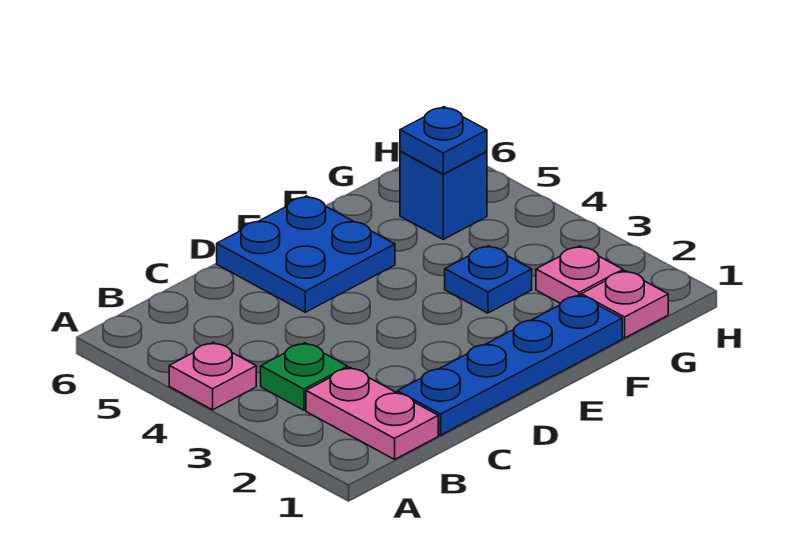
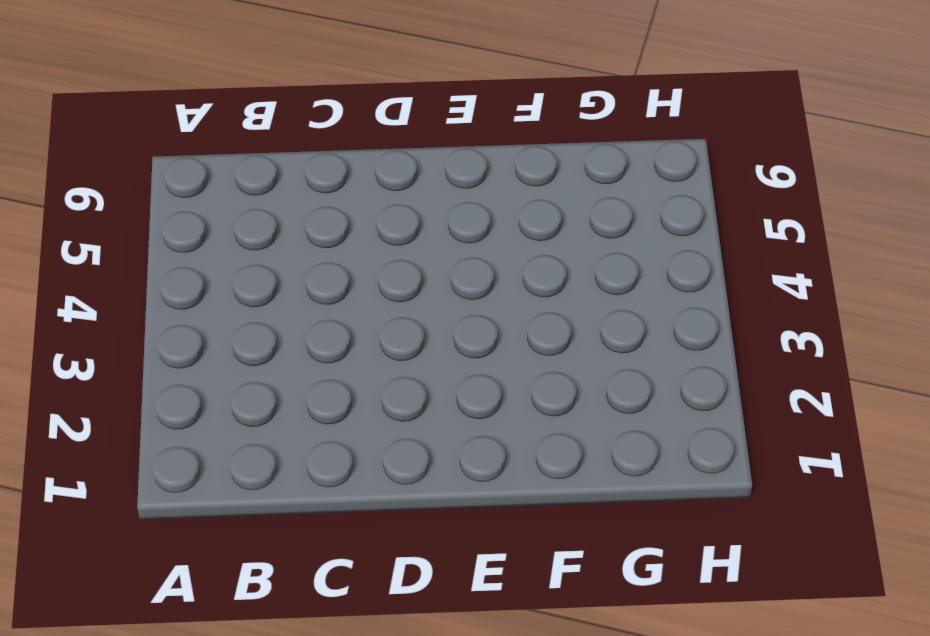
none -> pink plate A4 level 1
none -> pink plate B1:B2 level 1

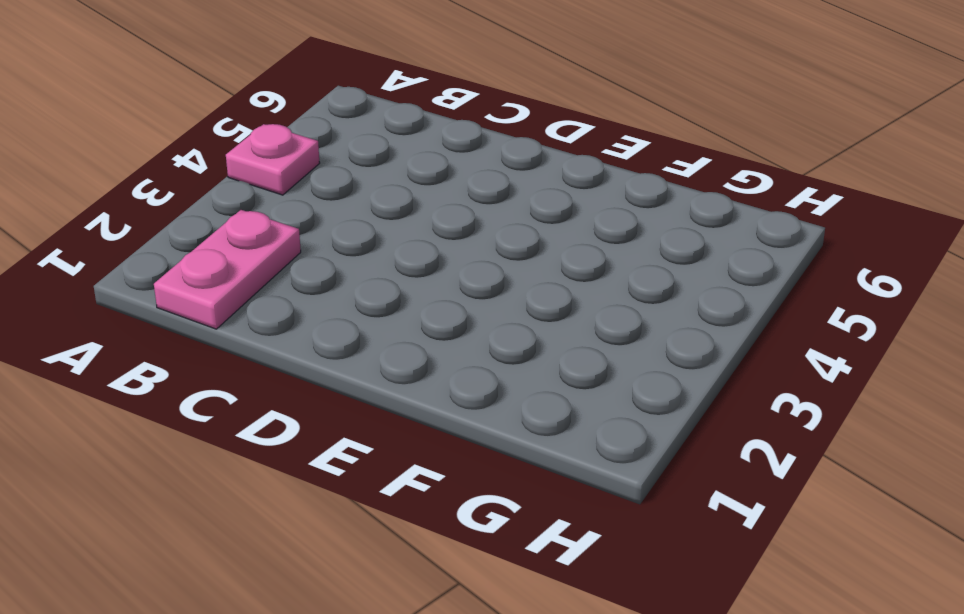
none -> green plate B3 level 1
none -> blue plate C1:F1 level 1

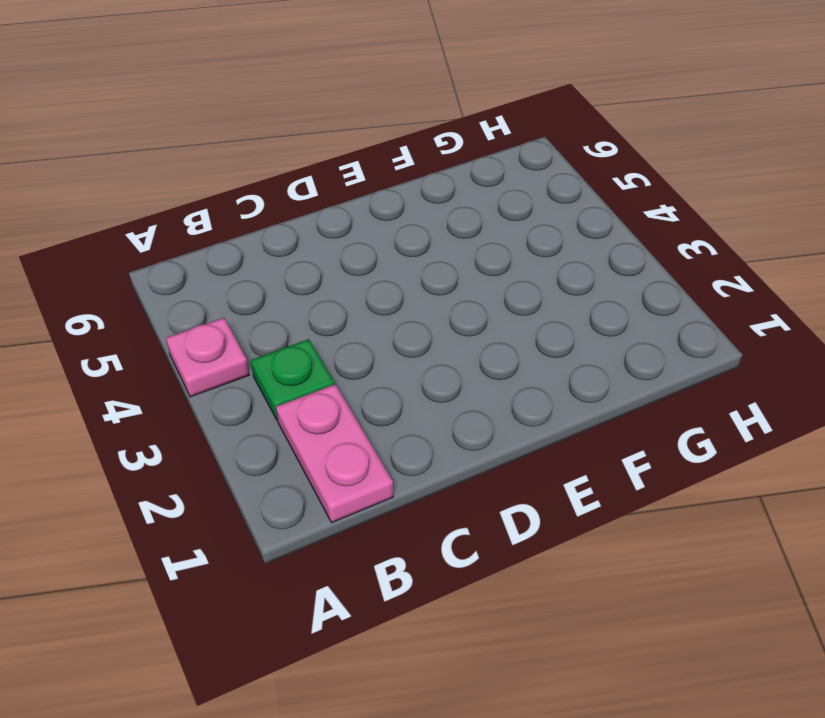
none -> blue plate C1:F1 level 1
none -> blue plate D5:E6 level 1

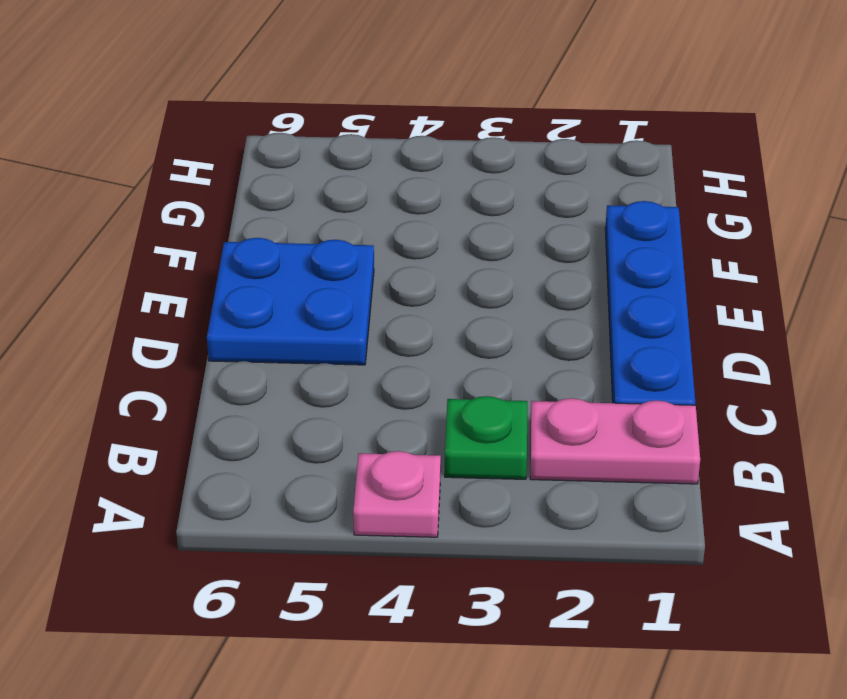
none -> blue plate F3 level 1
none -> pink plate G1 level 1

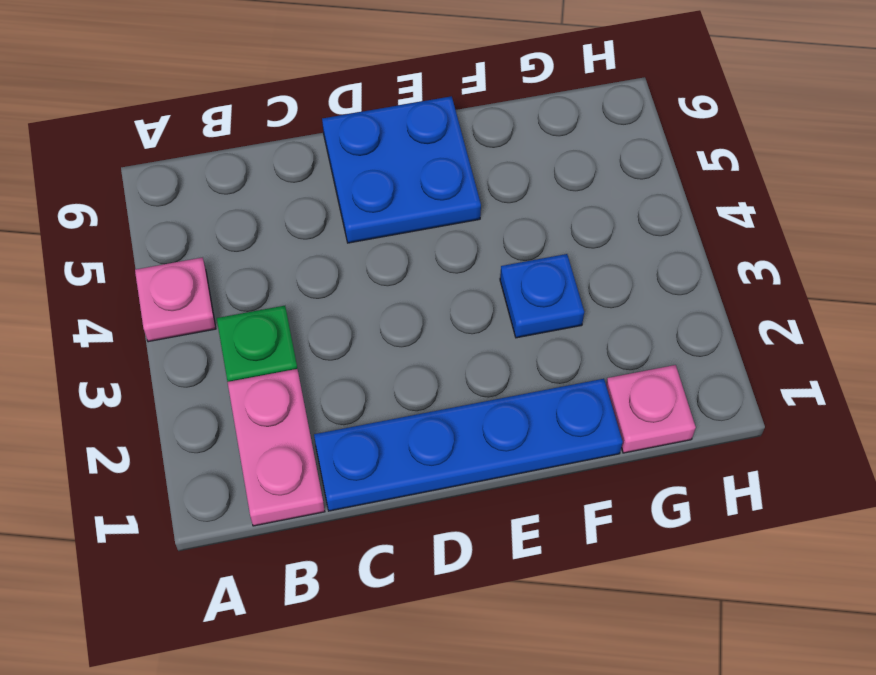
none -> pink plate G2 level 1
none -> blue brick G5 level 1

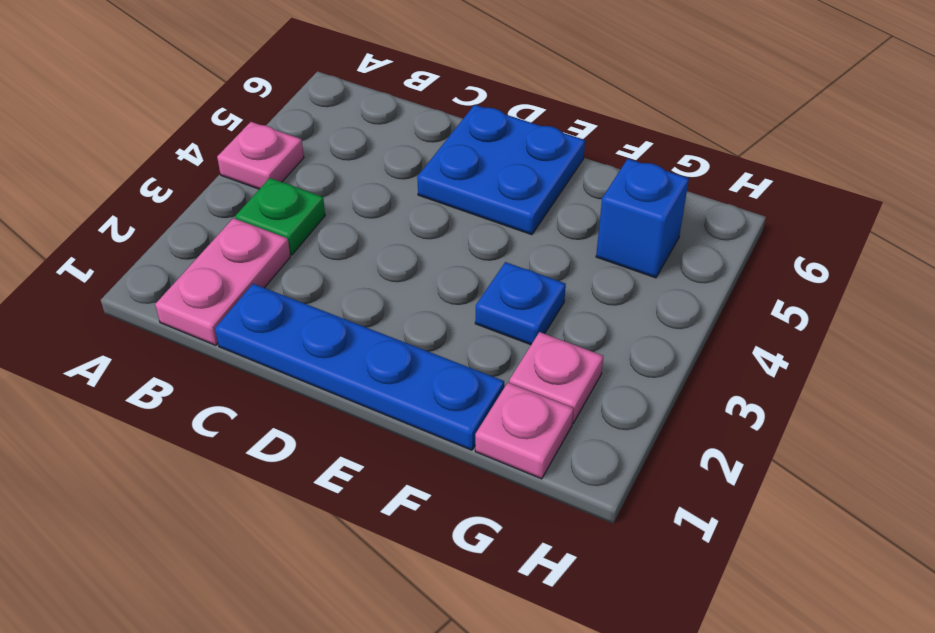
none -> blue plate G5 level 2

